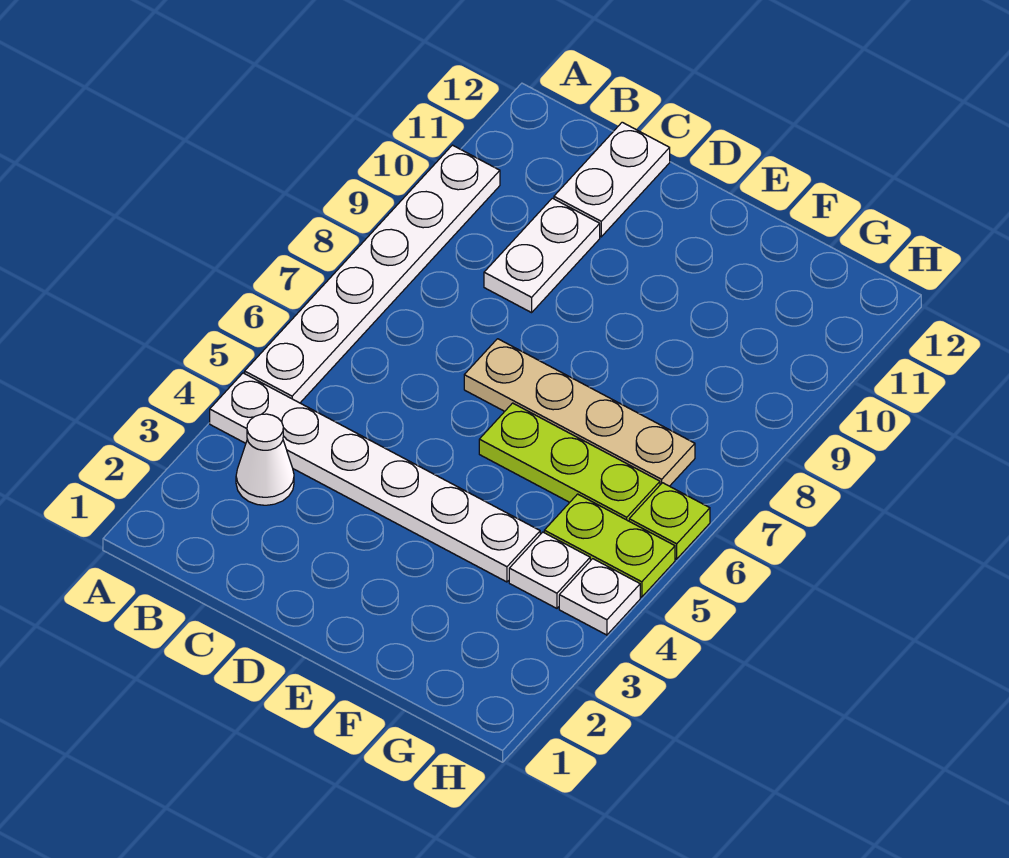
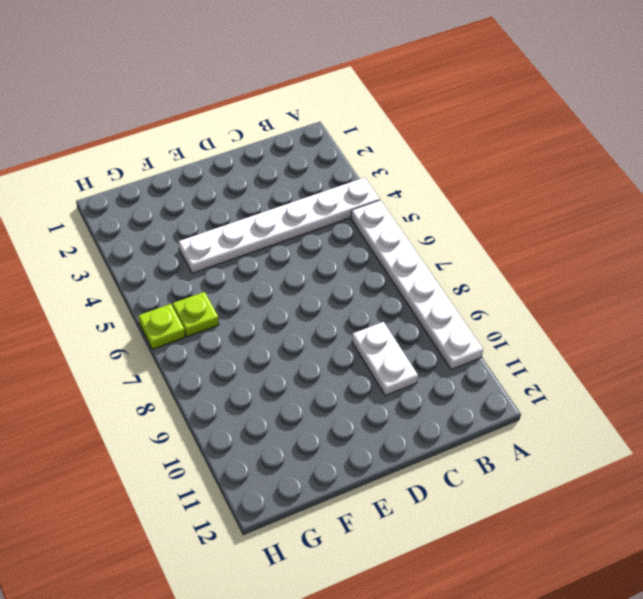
lime plate G6 level 1 -> lime plate E6:G6 level 1
none -> white cone B3 level 1
none -> white plate C11:C12 level 1

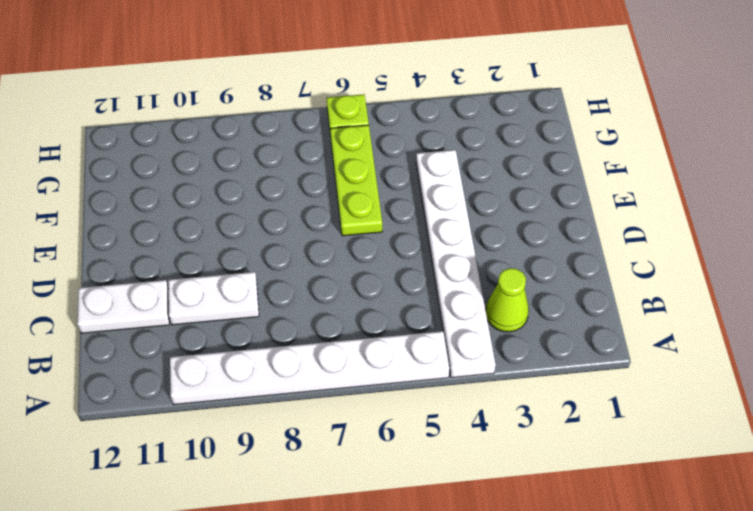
lime cone B3 level 1 -> white cone B3 level 1
none -> tan plate D7:G7 level 1
none -> white plate G4 level 1

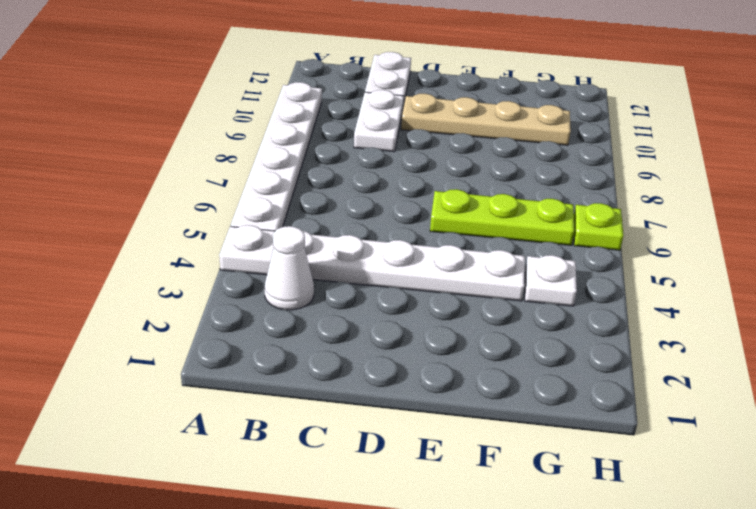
tan plate D10:G10 level 1 -> tan plate D7:G7 level 1
none -> lime plate G5:H5 level 1
none -> white plate H4 level 1

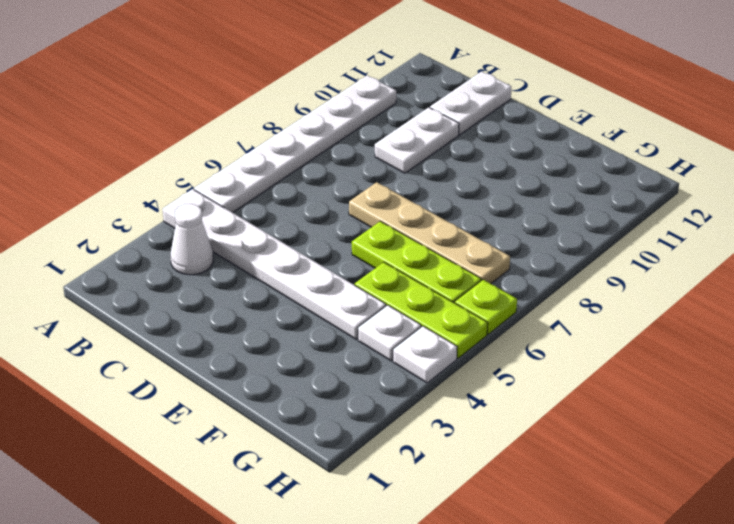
lime plate F5:H5 level 1 -> lime plate G5:H5 level 1

